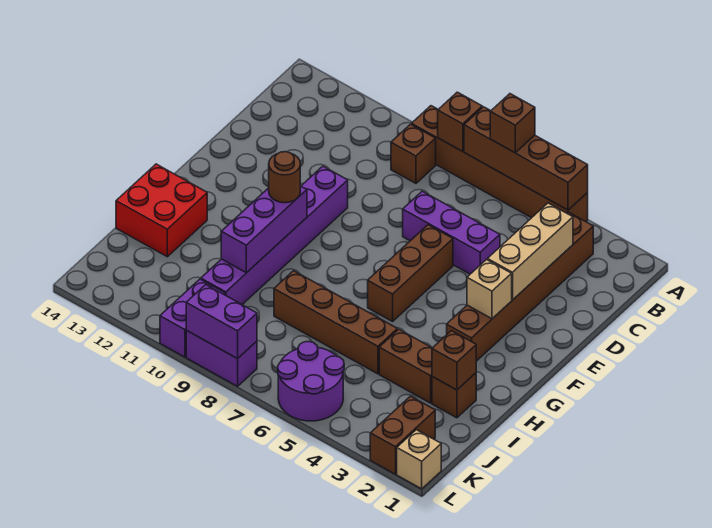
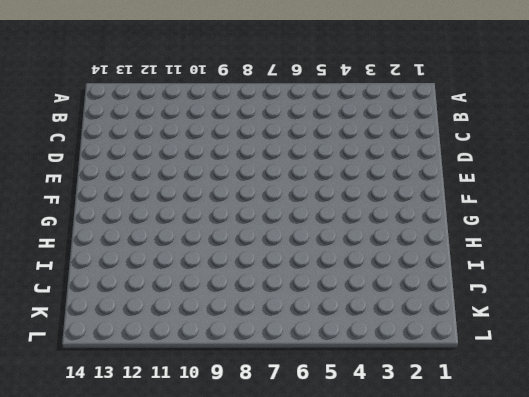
none -> brown brick A4:A9 level 1
none -> brown brick B3:G3 level 1
none -> brown brick B9 level 1

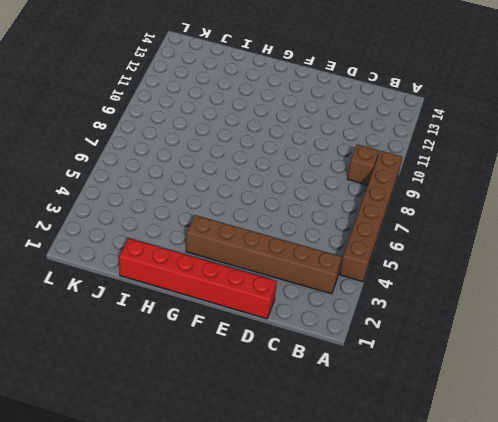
red brick D1:I1 level 1 -> none
none -> purple brick D5:D7 level 1
none -> brown brick E6:G6 level 1
none -> purple brick E10:J10 level 1

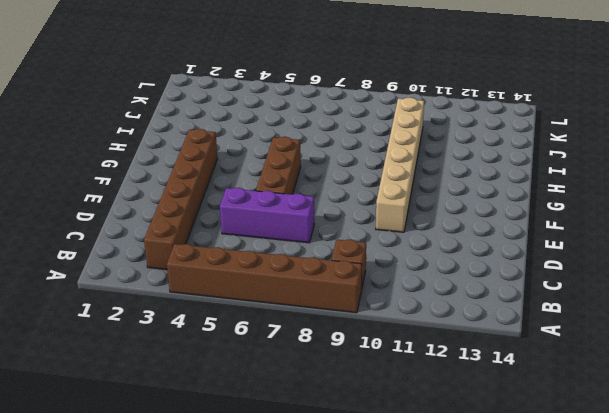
tan brick E10:J10 level 1 -> purple brick E10:J10 level 1
none -> red brick H13:I14 level 1
none -> brown brick I2 level 1
none -> brown brick I3:I4 level 1

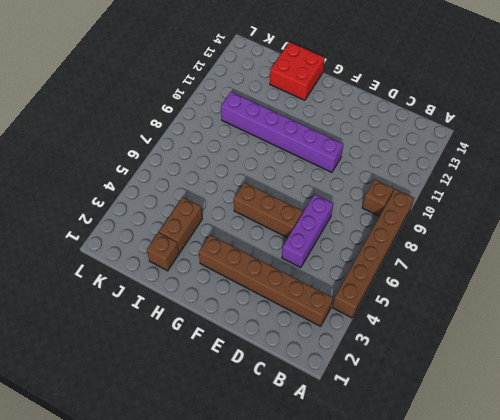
none -> brown brick I5:I8 level 1
none -> brown brick K2:L2 level 1
none -> purple round brick K5:L6 level 1

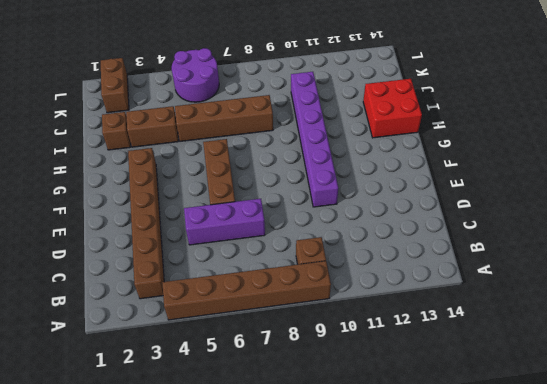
none -> purple brick K10:L10 level 1
none -> tan brick L1 level 1
none -> purple brick L8:L9 level 1

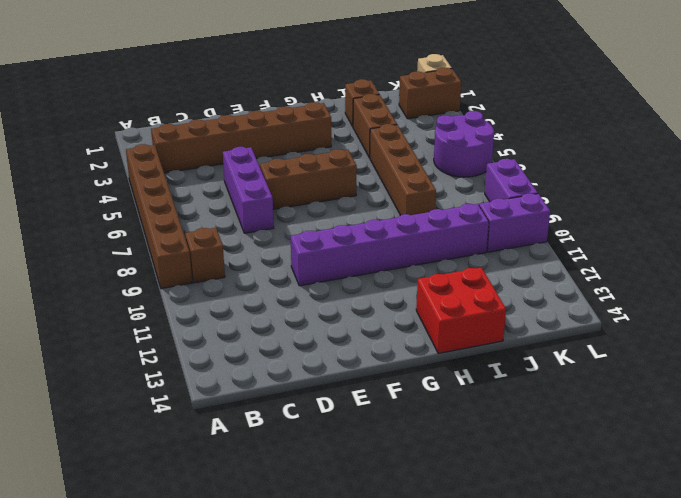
none -> brown brick A4:A7 level 2
none -> brown brick A8 level 2
none -> tan brick C3:E3 level 2

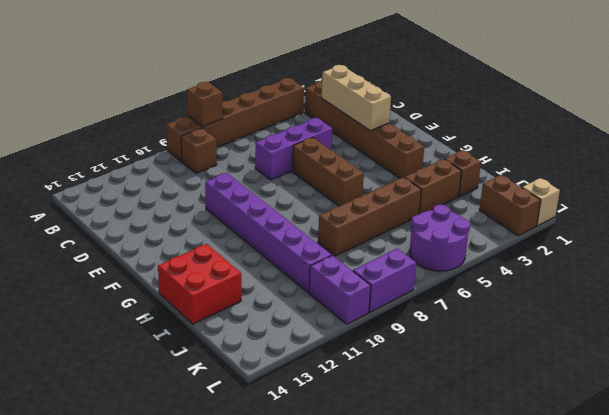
none -> brown brick A4:A7 level 2
none -> tan brick F3 level 2
none -> purple brick G10:I10 level 2

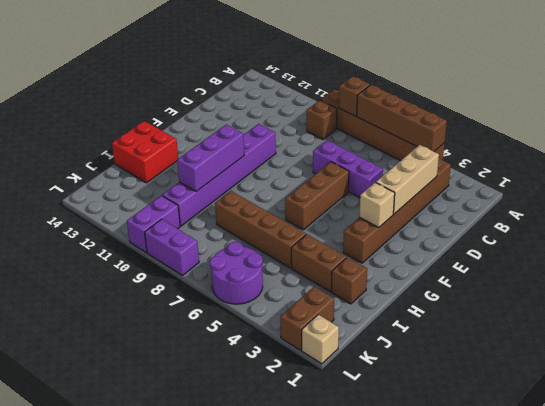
none -> brown brick I2 level 2
none -> purple brick L8:L9 level 2
none -> brown brick A6 level 3

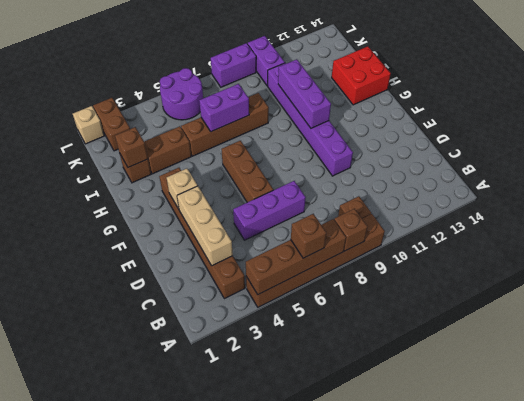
purple brick I6:I7 level 2 -> purple brick L8:L9 level 2
none -> brown round brick G10 level 3

